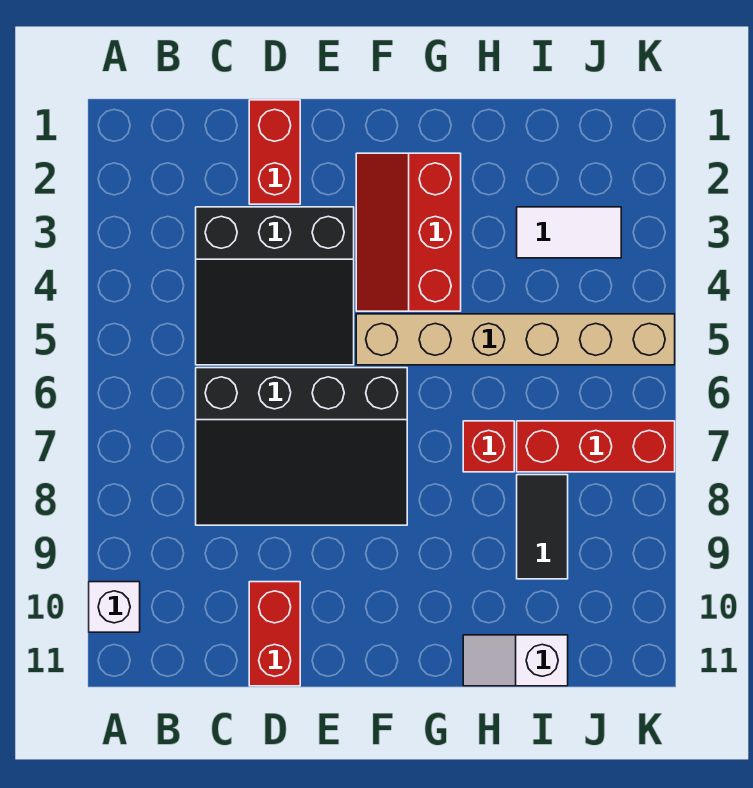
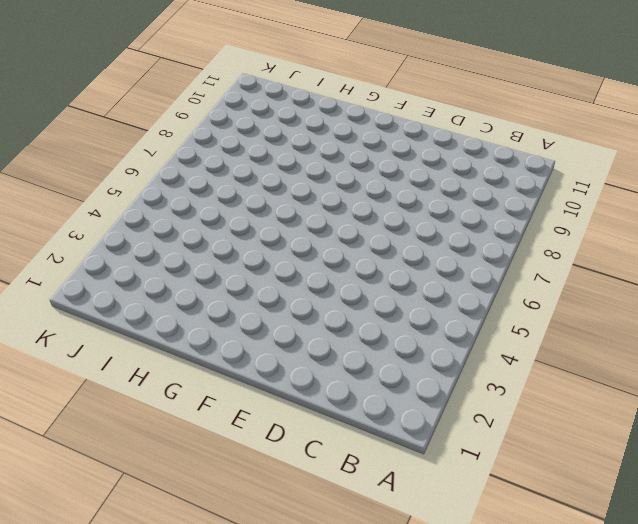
none -> white brick A10 level 1
none -> black slope C3:E5 level 1 top 3
none -> black slope C6:F8 level 1 top 6

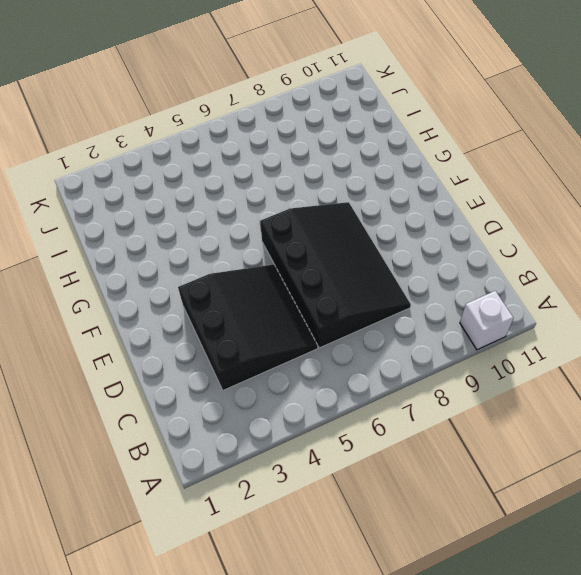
none -> red brick D1:D2 level 1
none -> red brick D10:D11 level 1
none -> red slope F2:G4 level 1 top G

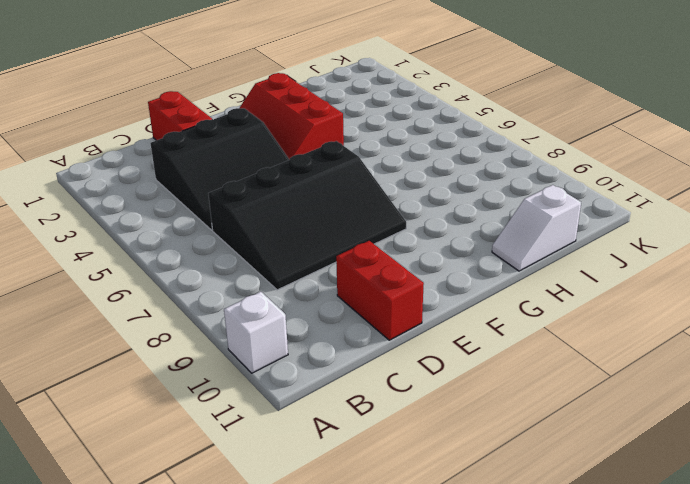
none -> tan brick F5:K5 level 1
none -> red brick H7 level 1
none -> white tile I3:J3 level 1

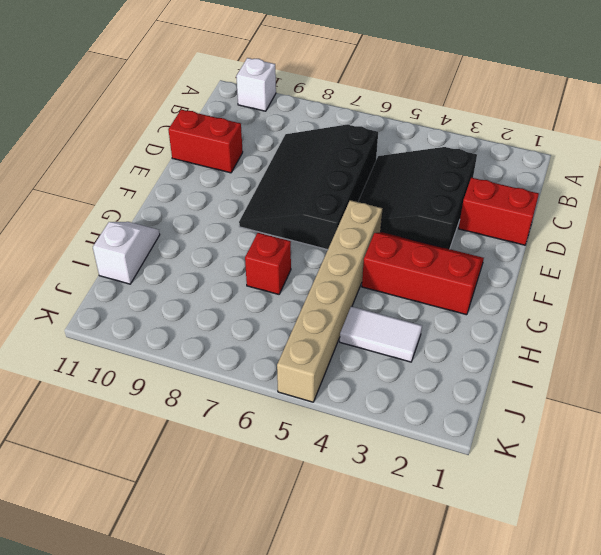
white tile I3:I4 level 1 -> white tile I3:J3 level 1
none -> red brick I7:K7 level 1
none -> black tile I8:I9 level 1

